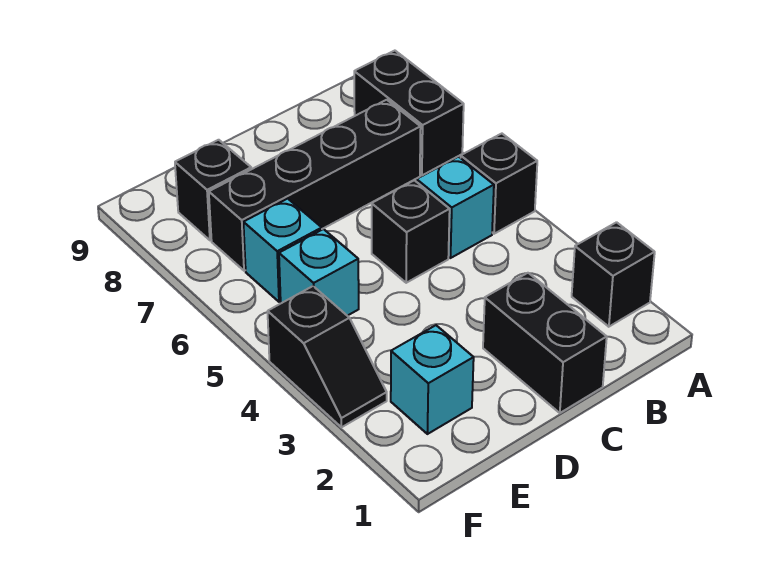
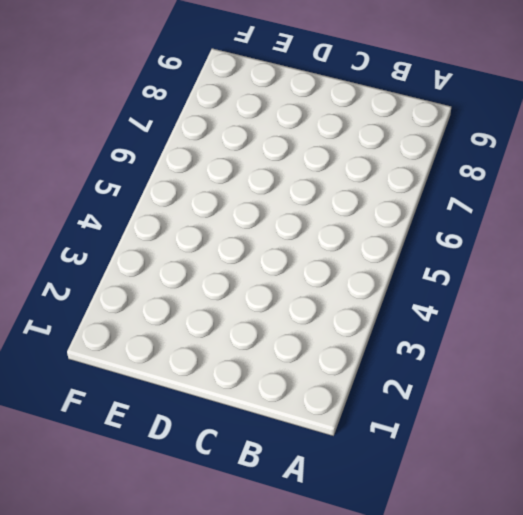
none -> black brick A2 level 1
none -> black brick A5 level 1
none -> black brick A7:A8 level 1

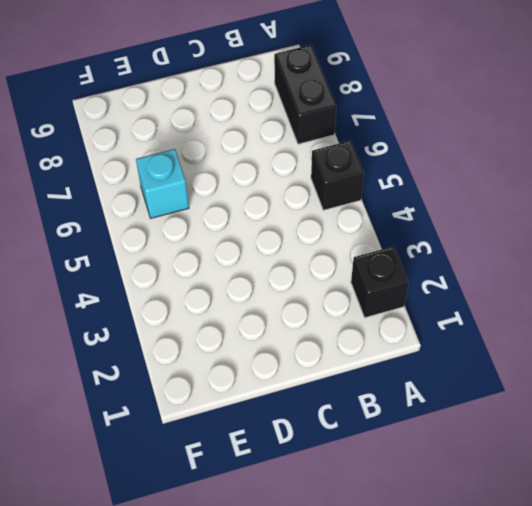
none -> cyan brick B5 level 1
none -> black brick B7:E7 level 1
none -> black brick C1:C2 level 1

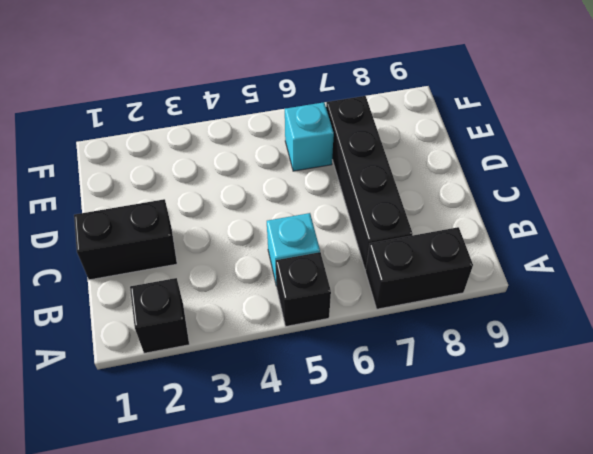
none -> black brick C5 level 1
none -> cyan brick E2 level 1
none -> cyan brick E5 level 1

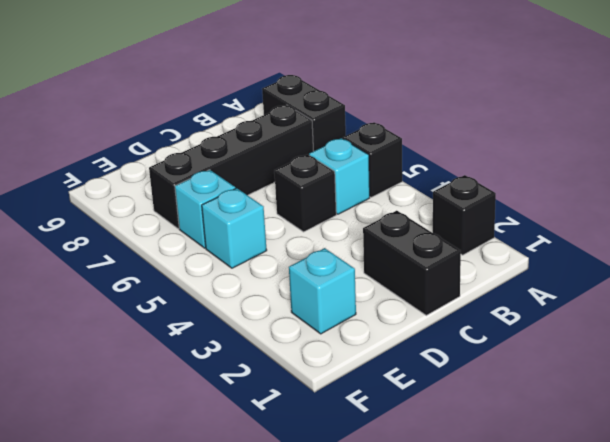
none -> black brick E8 level 1
none -> black slope F3:F4 level 1 top 4

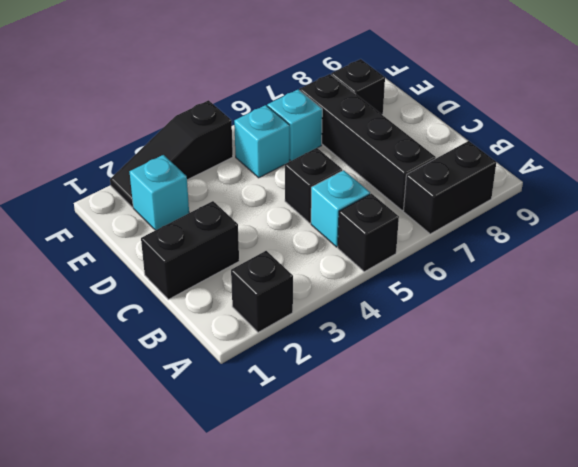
black slope F2:F4 level 1 top 4 -> black slope F3:F4 level 1 top 4

